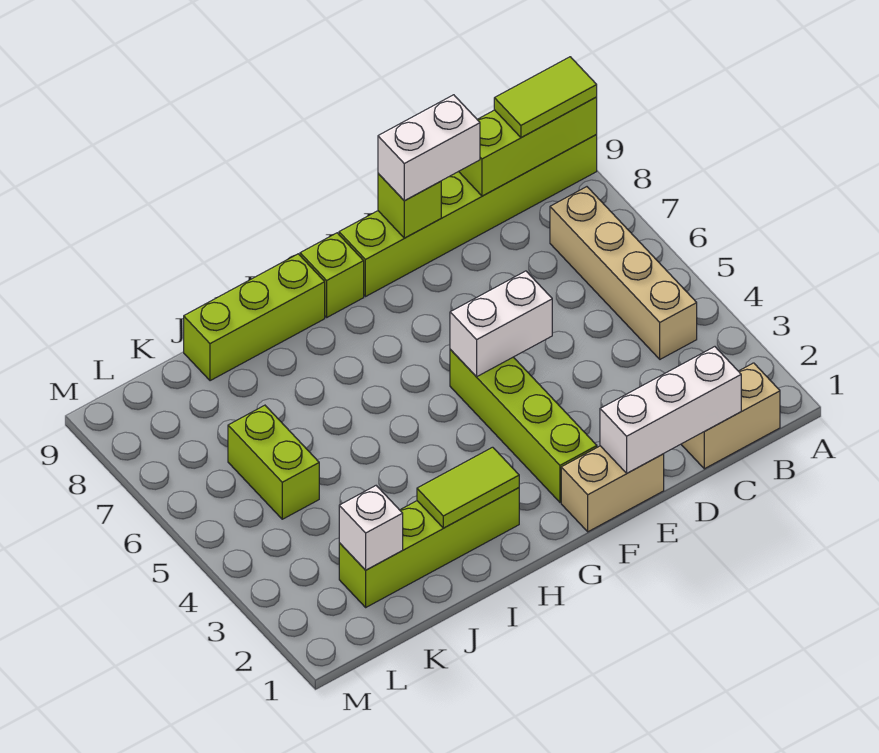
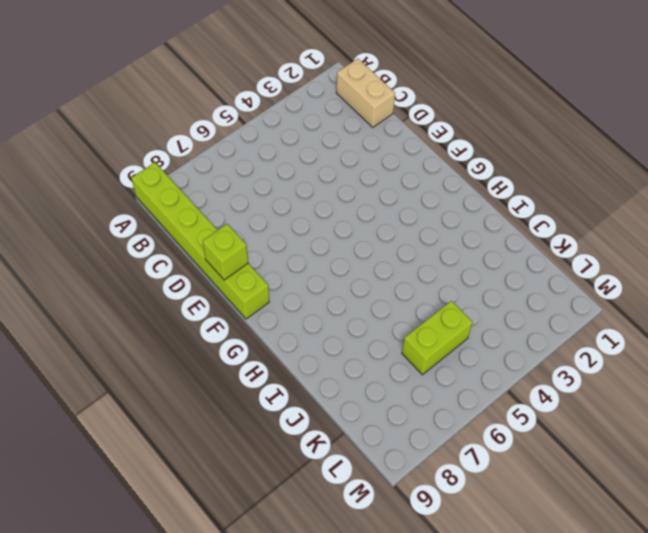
none -> tan brick B4:B7 level 1
none -> tan brick E1:F1 level 1
none -> lime brick F2:F5 level 1

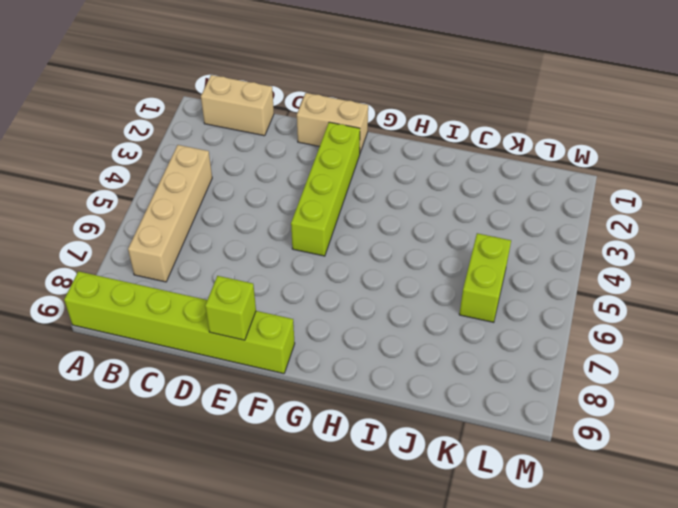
none -> lime brick G9 level 1
none -> lime brick H2:K2 level 1
none -> lime brick H9:J9 level 1

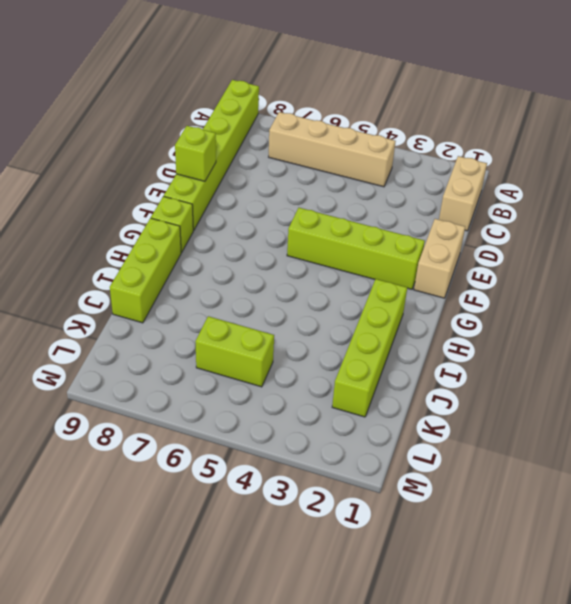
none -> lime brick A9:C9 level 2
none -> white brick C1:E1 level 2
none -> white brick E5:F5 level 2

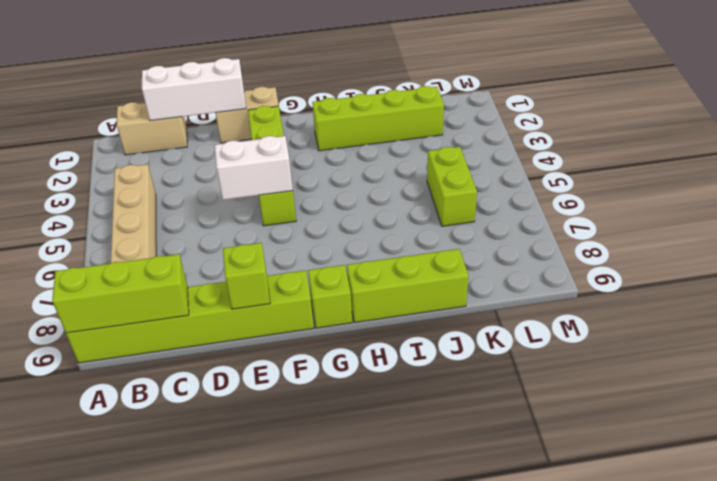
none -> lime tile H2:I2 level 2
none -> white brick K2 level 2
none -> lime tile A9:B9 level 3

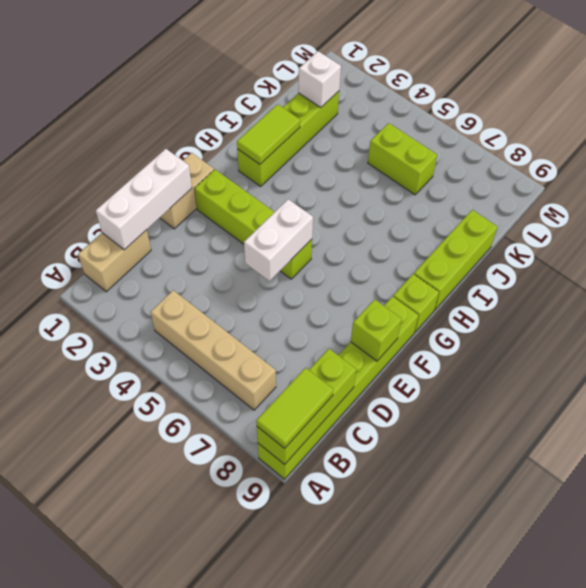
none -> white brick D9:E9 level 3

